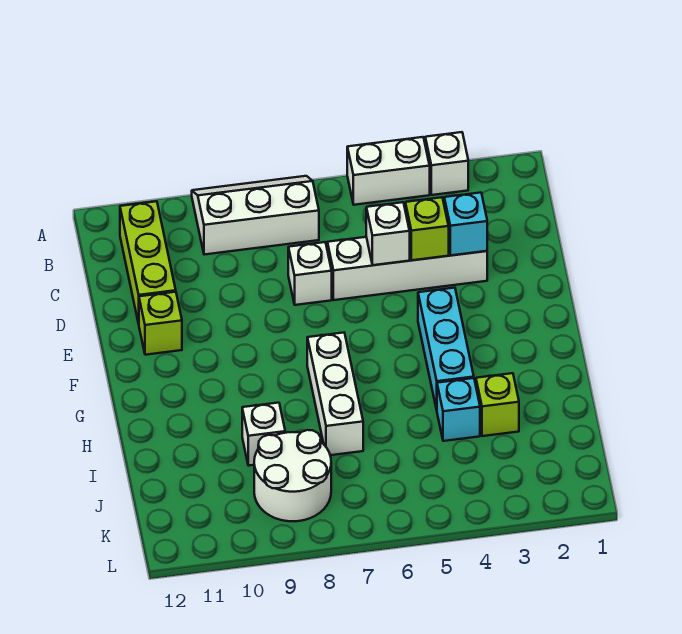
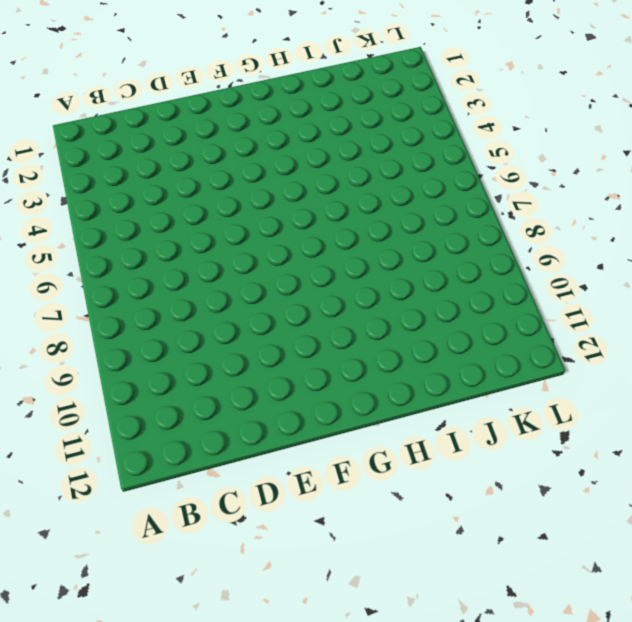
none -> white brick A3 level 1
none -> white brick A4:A5 level 1
none -> white slope A7:B9 level 1 top B

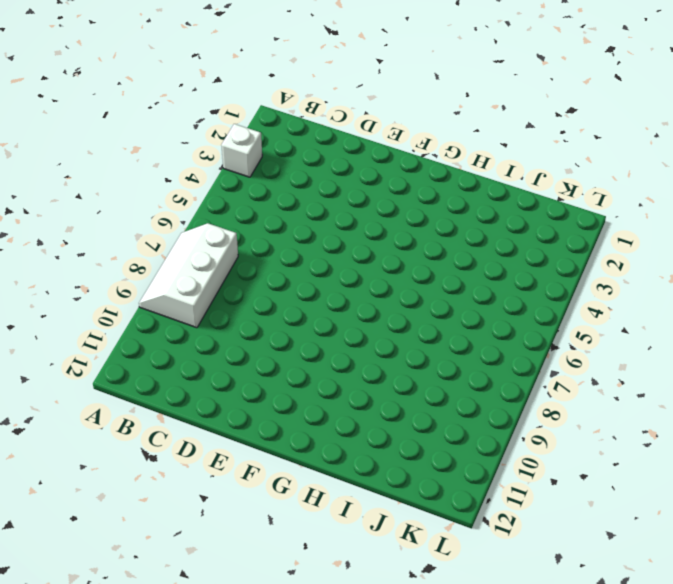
none -> white brick A4:A5 level 1
none -> lime brick B11:D11 level 1
none -> white brick D3:D6 level 1

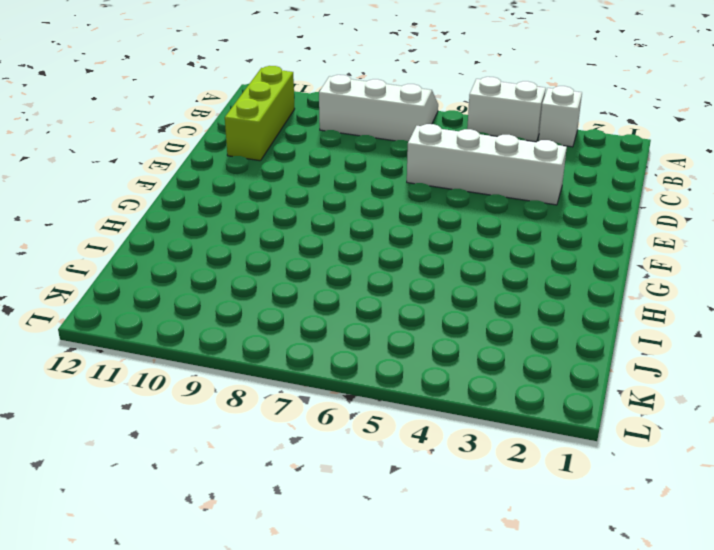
none -> white brick D7 level 1
none -> lime brick E11 level 1
none -> cyan brick F4:H4 level 1

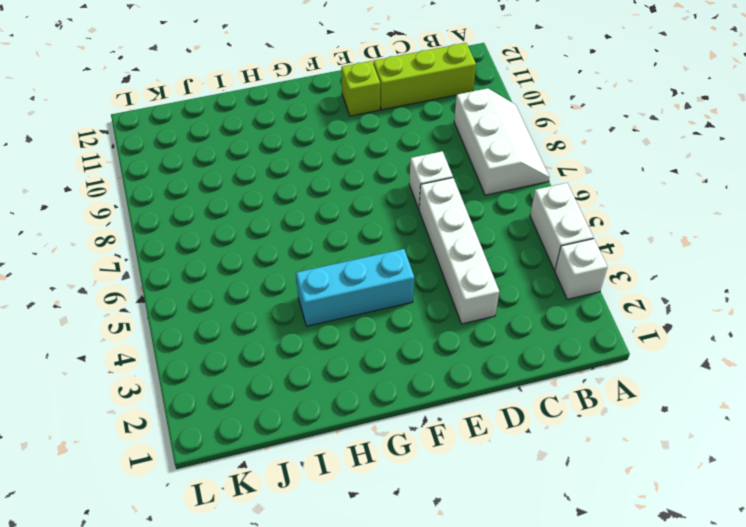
none -> white brick G7:I7 level 1
none -> lime brick I3 level 1
none -> cyan brick I4 level 1

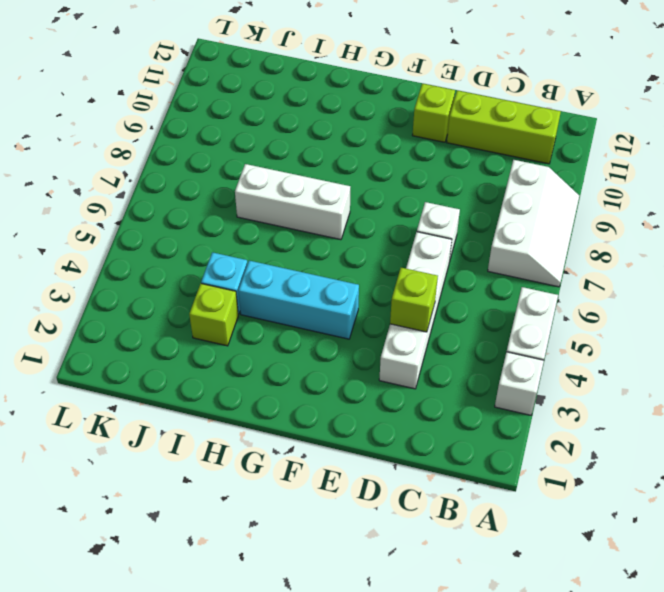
none -> white brick I9 level 1
none -> white round brick J8:K9 level 1
none -> cyan brick D3 level 2

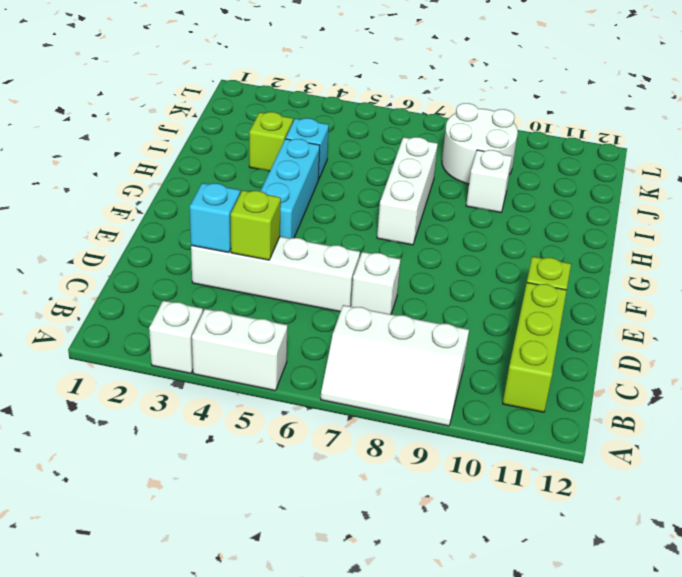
none -> white brick D5 level 2

